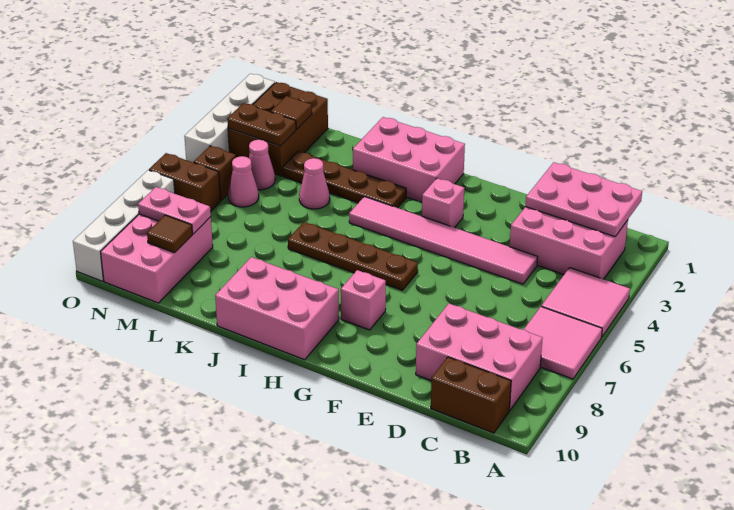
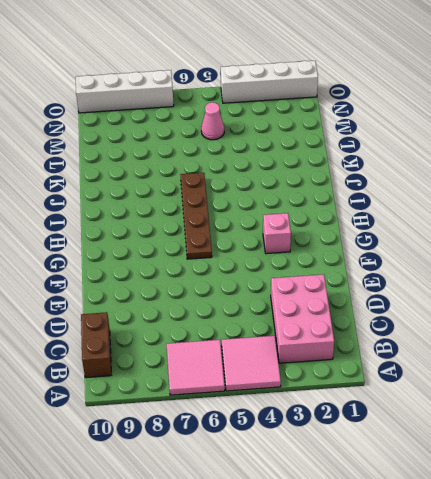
none -> pink brick B8:D9 level 1
none -> pink tile D4:I4 level 1
none -> pink brick G8 level 1

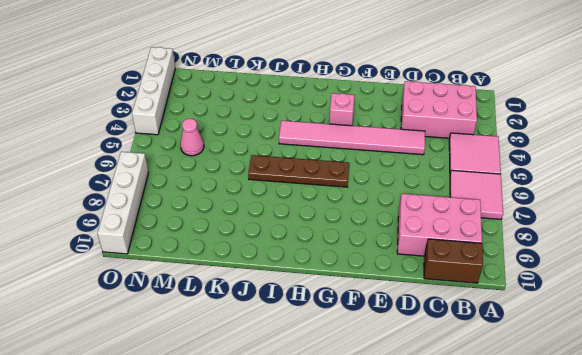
none -> pink brick G8 level 1
none -> pink brick H1:J2 level 1
none -> pink brick H9:J10 level 1

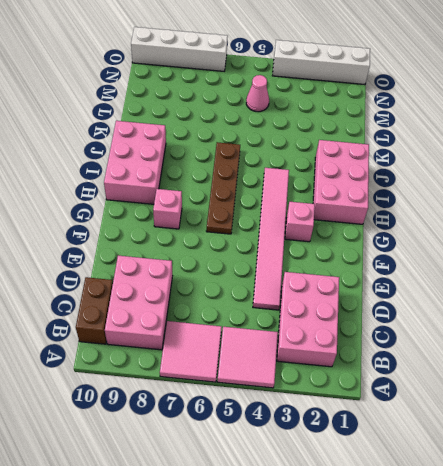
none -> brown plate I3:L3 level 1
none -> pink cone K4 level 1
none -> brown brick M1:N3 level 1

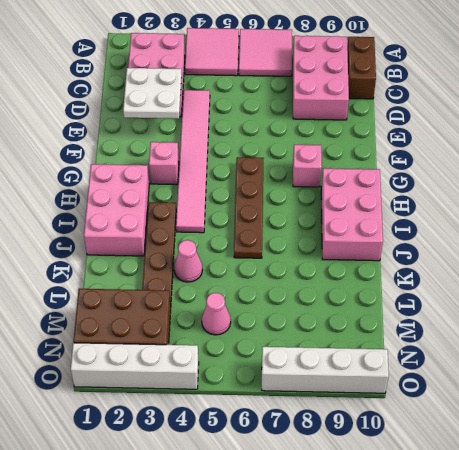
white plate D2:E3 level 2 -> pink plate B1:D2 level 2
none -> pink cone M4 level 1
none -> pink brick M8:N10 level 1
none -> brown brick N5 level 1

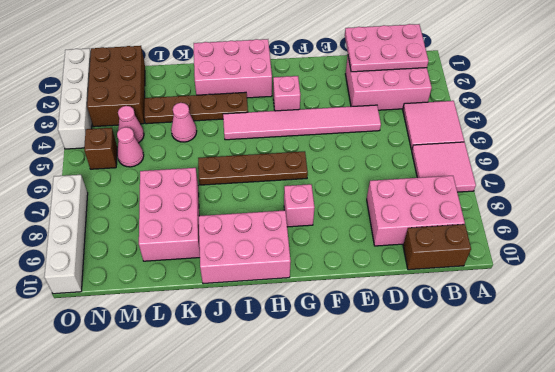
pink brick K7:L9 level 1 -> pink brick M8:N10 level 1
none -> brown brick N6:O6 level 1
none -> brown tile M2 level 2
none -> brown plate M3:N3 level 2

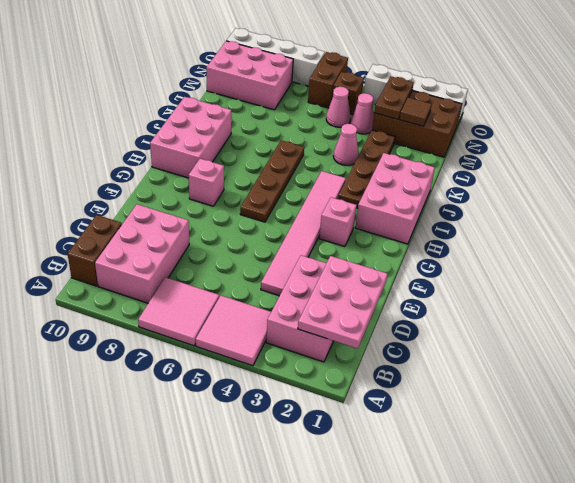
none -> pink plate M8:N8 level 2
none -> brown tile M9 level 2

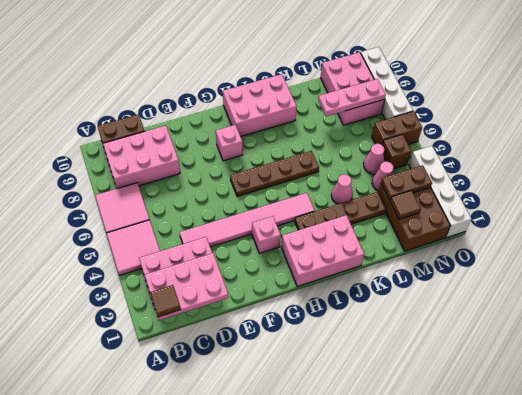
brown tile B1 level 3 -> brown tile M9 level 2
pink plate L8:N8 level 2 -> pink plate M8:N8 level 2

